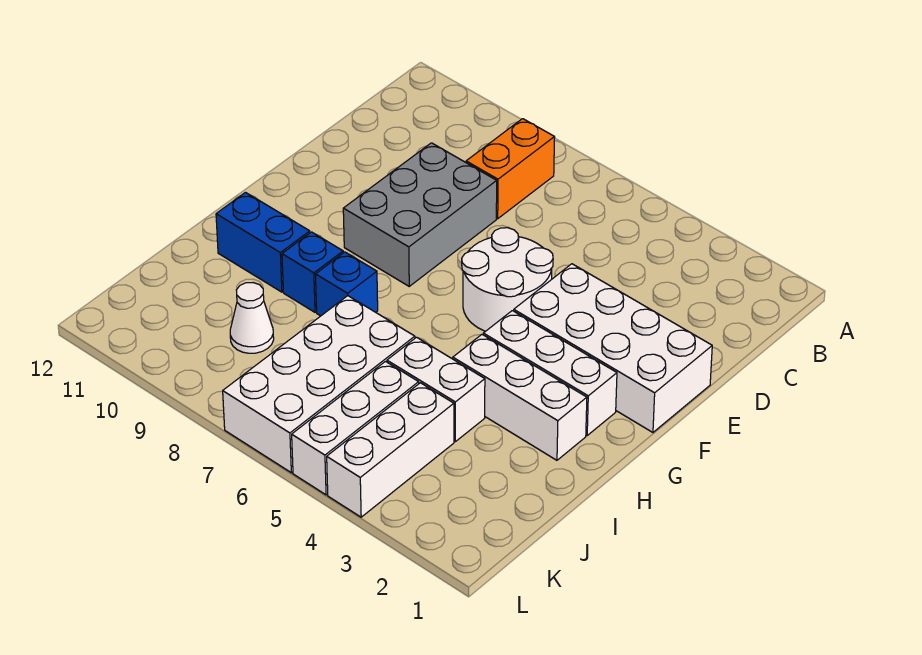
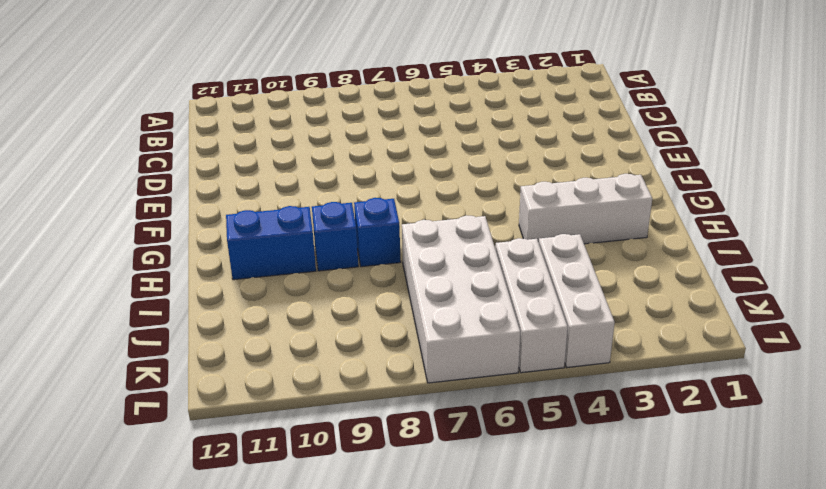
none -> orange brick B8:C8 level 1
none -> grey brick D8:F9 level 1
none -> white brick E1:F4 level 1

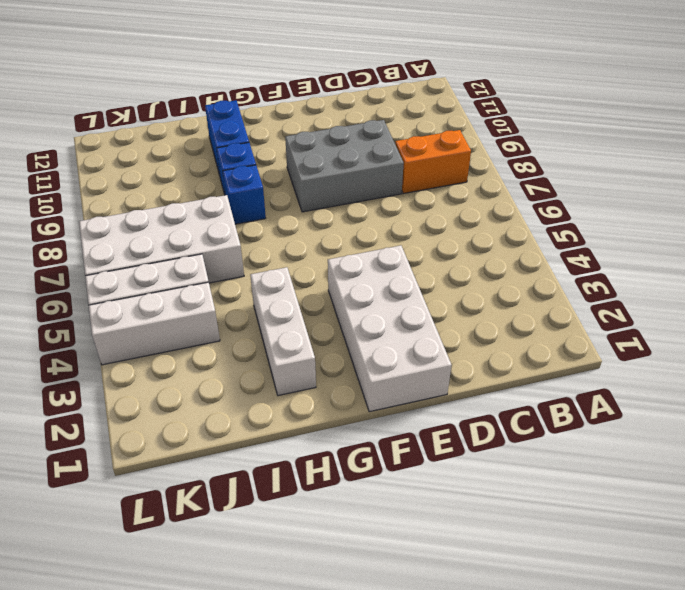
none -> white round brick E5:F6 level 1
none -> white brick G2:G4 level 1
none -> white brick I4:I5 level 1

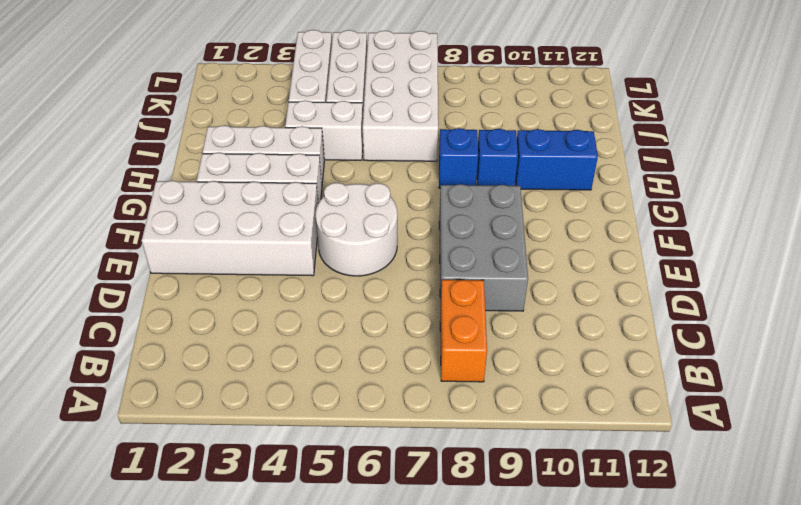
none -> white cone J9 level 1

